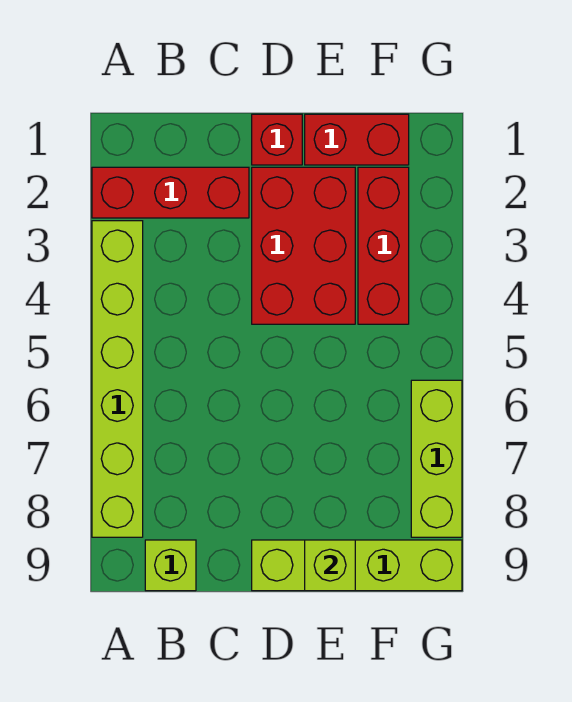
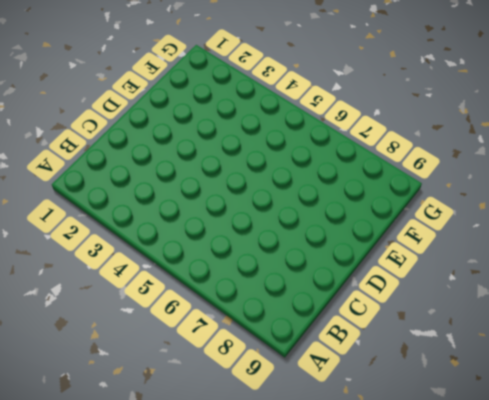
none -> red brick A2:C2 level 1
none -> lime brick A3:A8 level 1

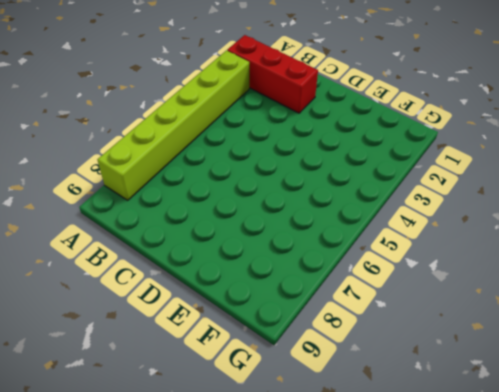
none -> lime brick B9 level 1
none -> red brick D1 level 1

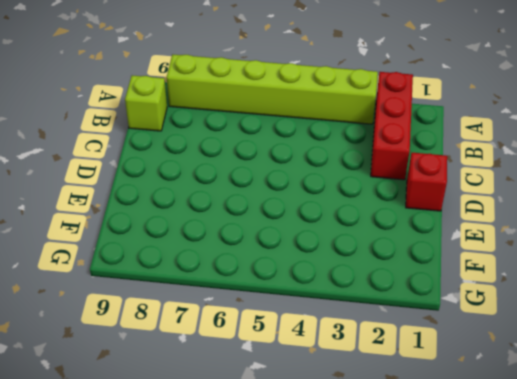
none -> red brick D2:E4 level 1
none -> lime brick D9:G9 level 1

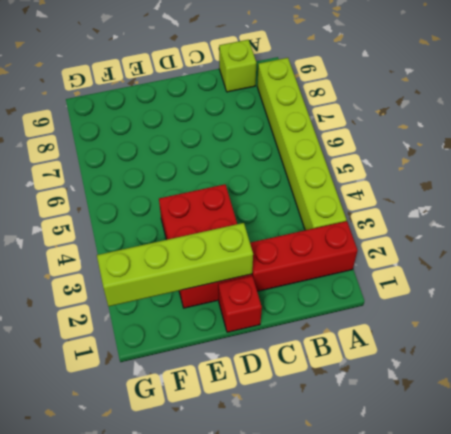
lime brick D2:G2 level 2 -> lime brick D9:G9 level 1
none -> red brick E1:F1 level 1
none -> red brick F2:F4 level 1

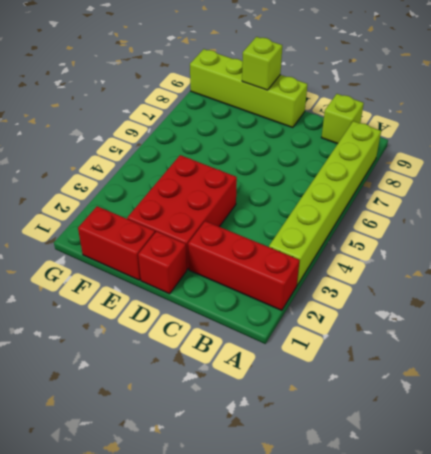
none -> red brick F2:F4 level 1
none -> lime brick G6:G8 level 1

